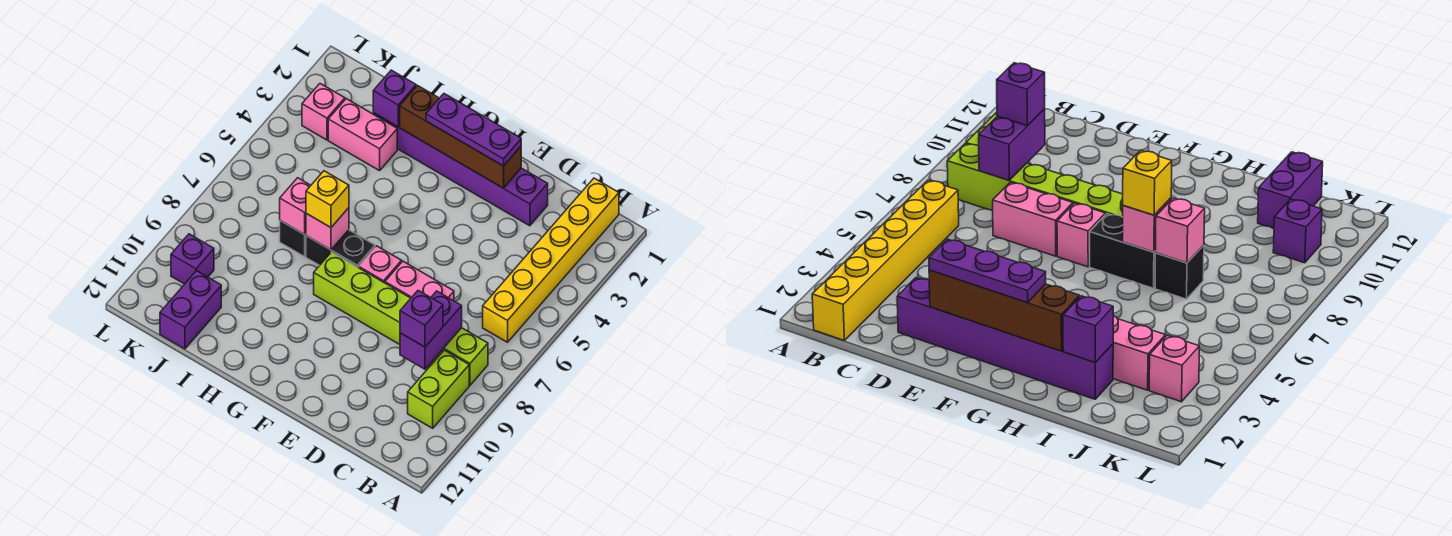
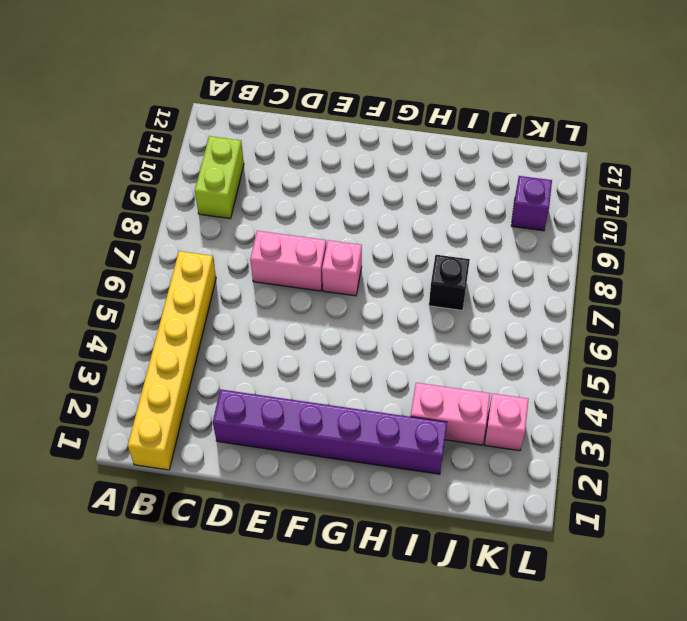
none -> lime brick B8:G8 level 1
none -> black brick G7:H7 level 1
none -> purple brick J11:J12 level 1

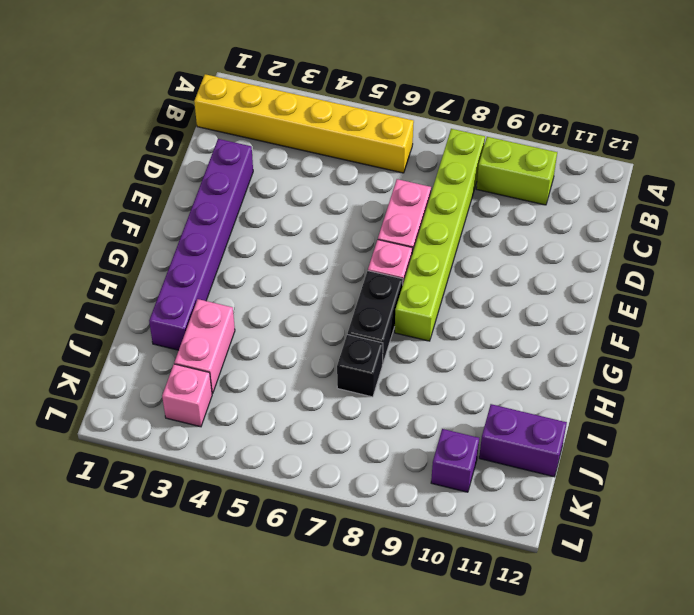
none -> purple brick C8:C9 level 2
none -> brown brick E2:H2 level 2
none -> pink brick H7 level 2

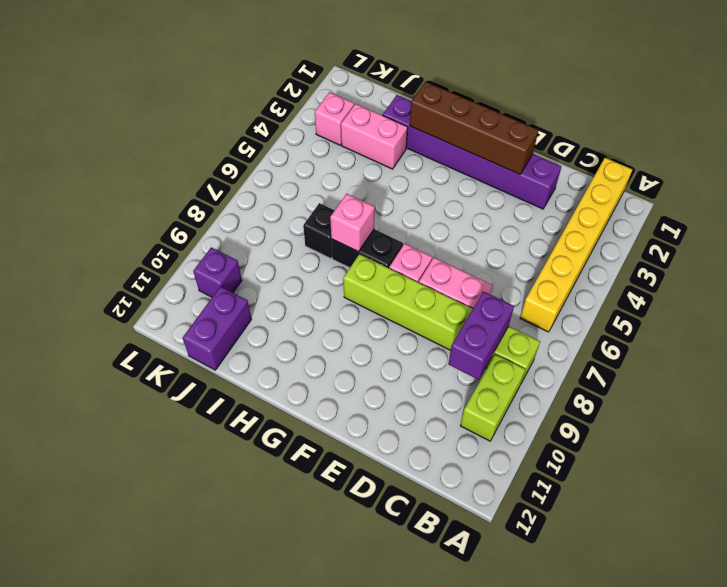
none -> purple brick I2 level 2
none -> pink brick I7 level 2
none -> purple brick C9 level 3

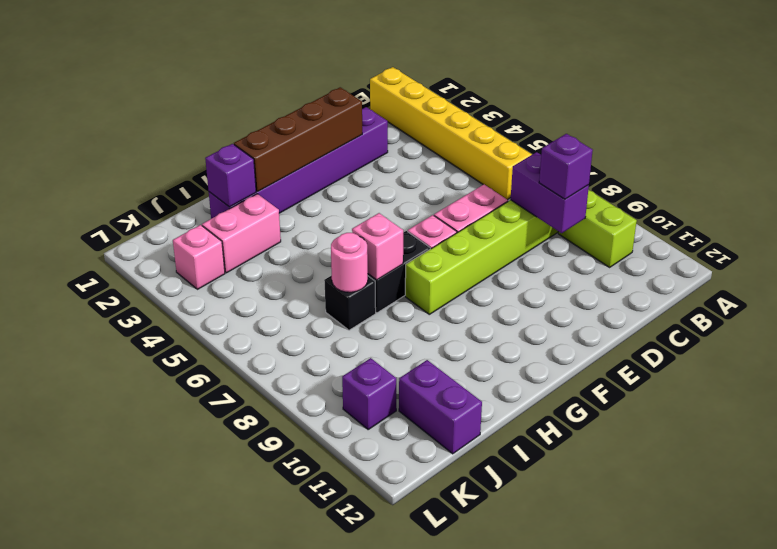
pink round brick I7 level 2 -> pink brick I7 level 2
none -> purple plate E2:G2 level 3
none -> yellow brick H7 level 3

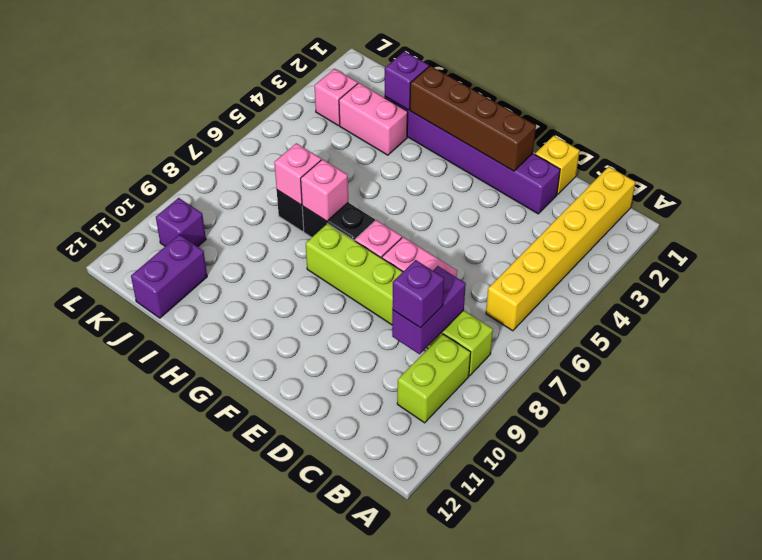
yellow brick D1 level 1 -> yellow brick H7 level 3
none -> purple plate E2:G2 level 3

